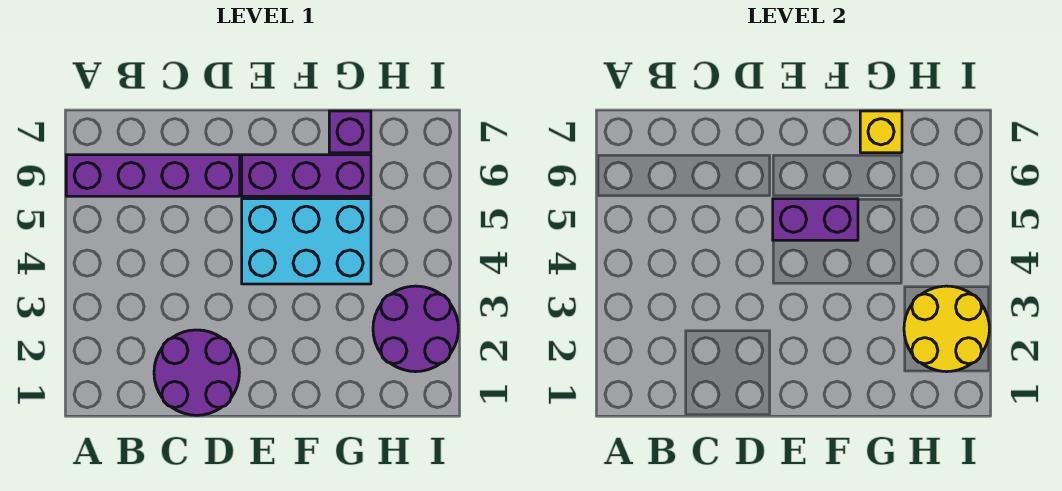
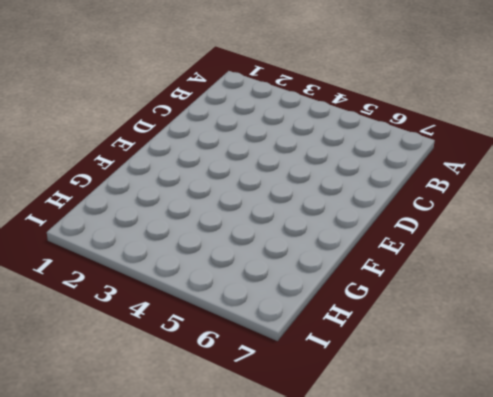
none -> purple brick A6:D6 level 1
none -> purple round brick C1:D2 level 1

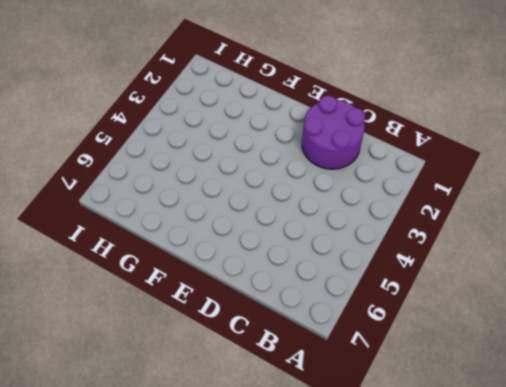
none -> purple brick A6:D6 level 1
none -> cyan brick E4:G5 level 1

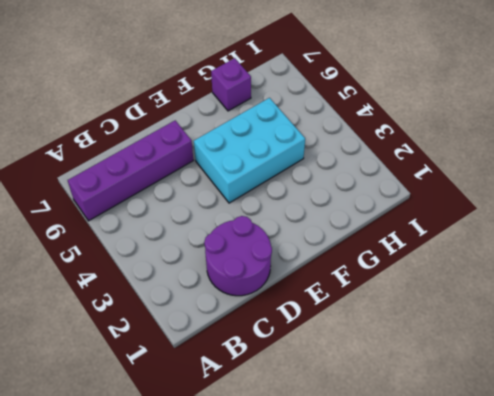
none -> purple brick E6:G6 level 1
none -> purple round brick H2:I3 level 1

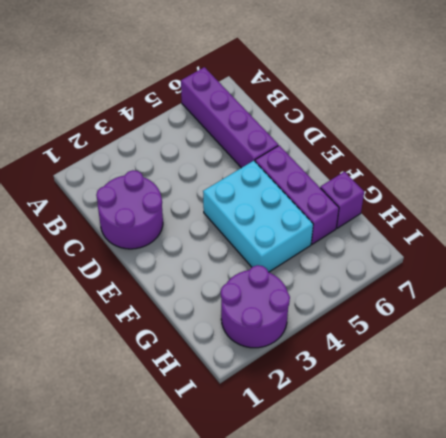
none -> purple brick E5:F5 level 2
none -> yellow brick G7 level 2

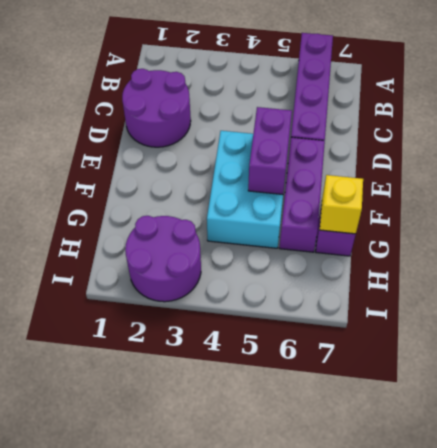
none -> yellow round brick H2:I3 level 2

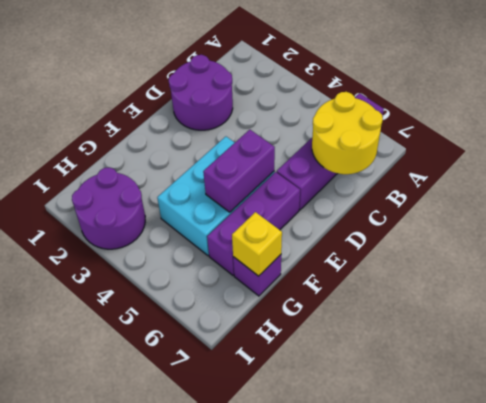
yellow round brick B6:C7 level 2 -> yellow round brick H2:I3 level 2

